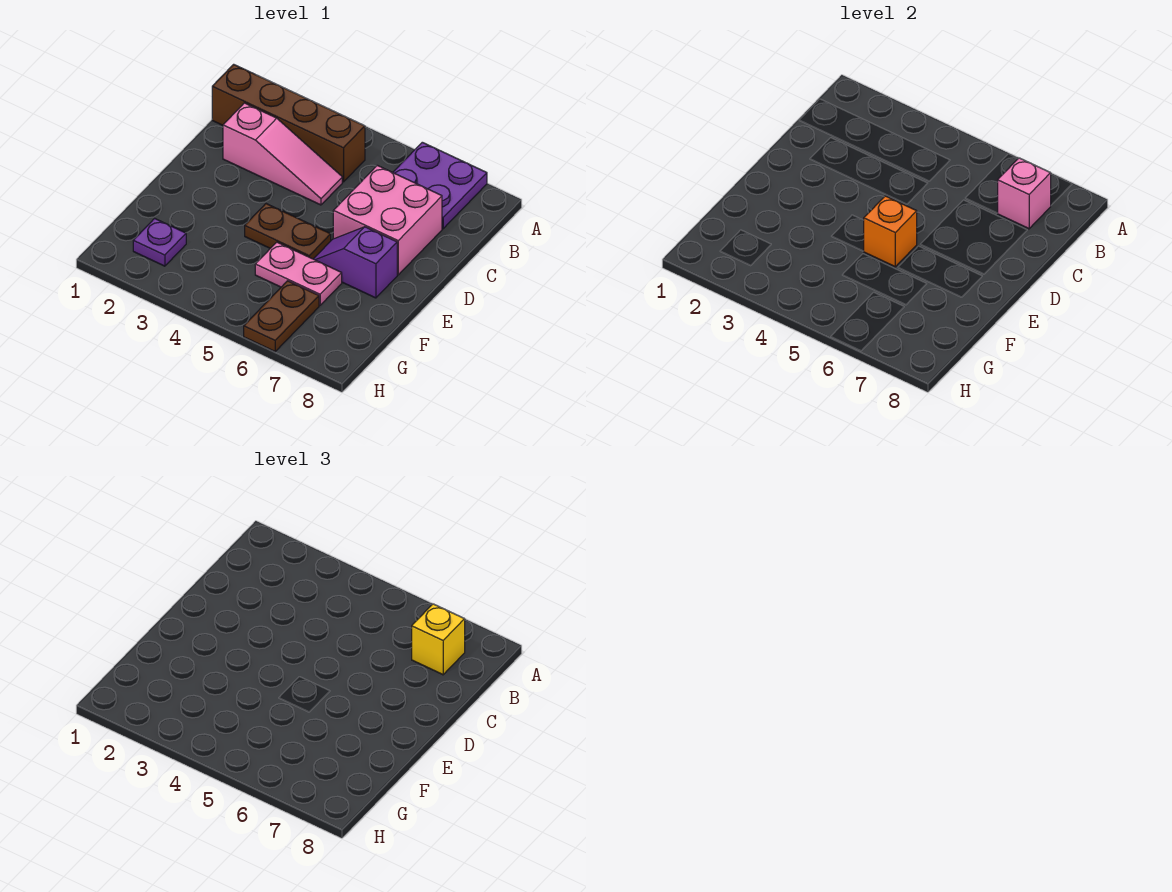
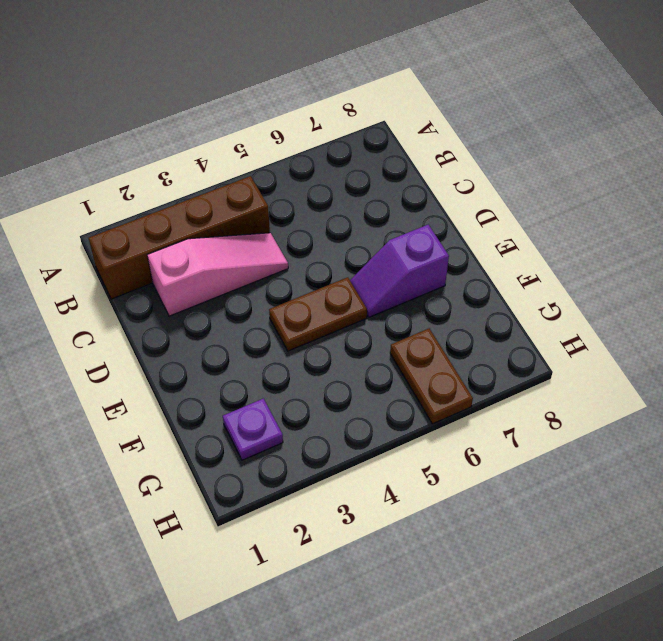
none -> purple plate A6:B7 level 1
none -> pink brick C6:D7 level 1
none -> pink plate F5:F6 level 1

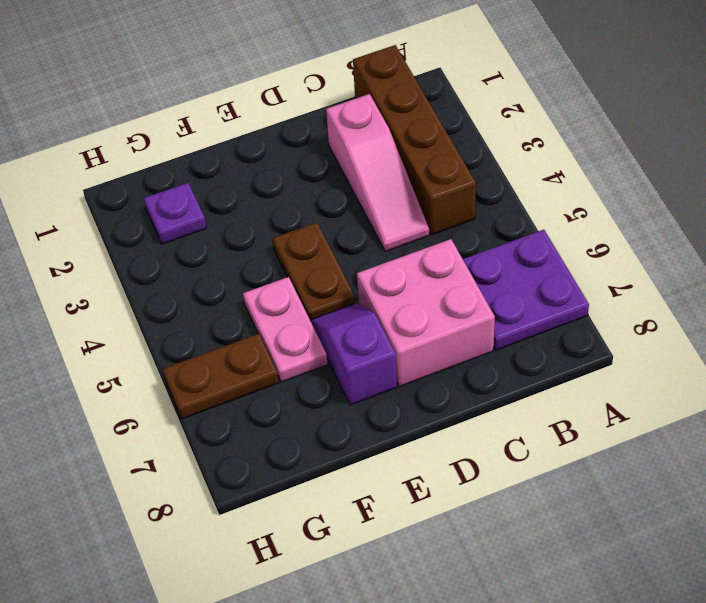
none -> pink brick B7 level 2
none -> orange brick E5 level 2
none -> yellow brick B7 level 3

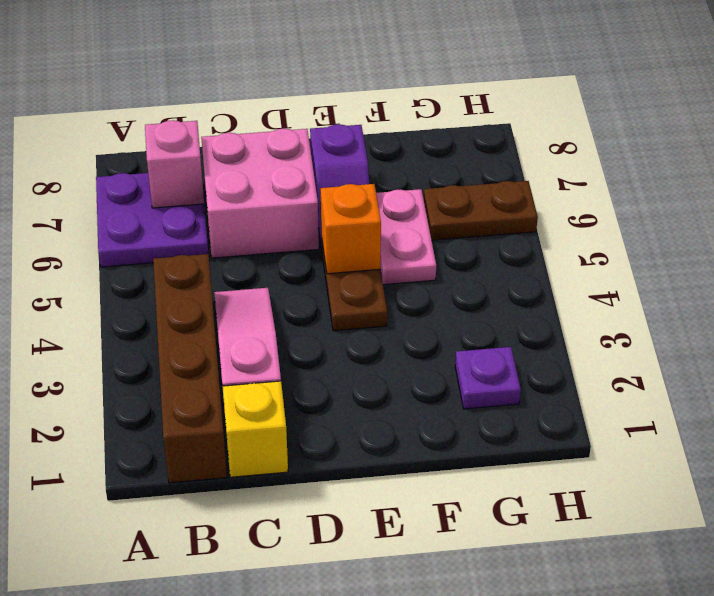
yellow brick C1 level 1 -> yellow brick B7 level 3

